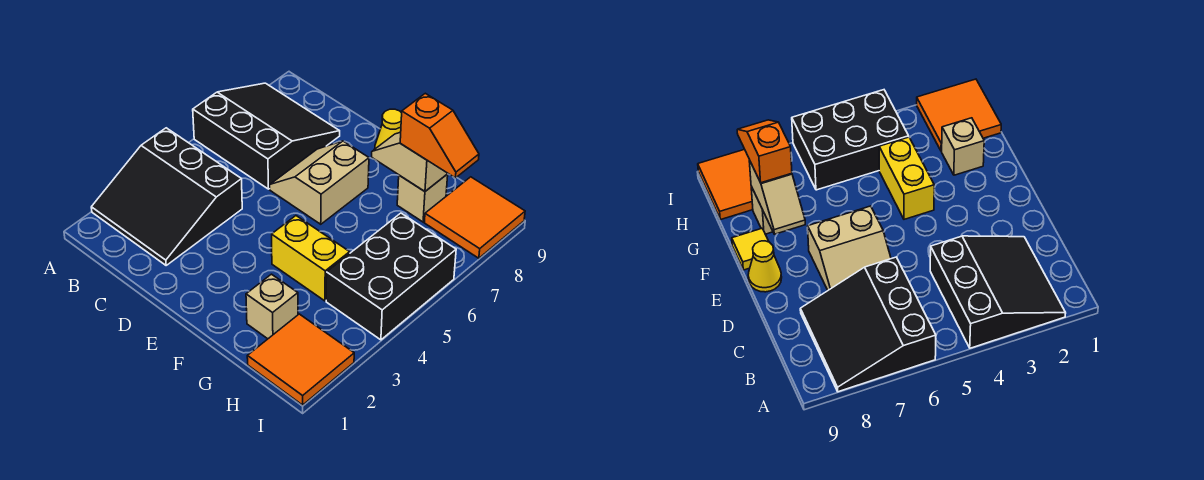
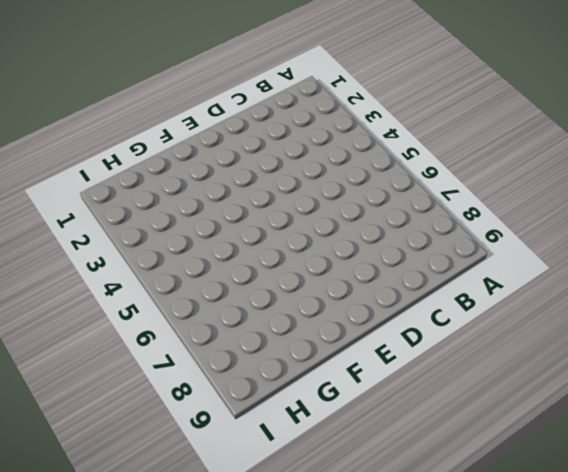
none -> black slope A2:C4 level 1 top 4
none -> black slope A6:C8 level 1 top 6
none -> tan slope D6:E7 level 1 top E

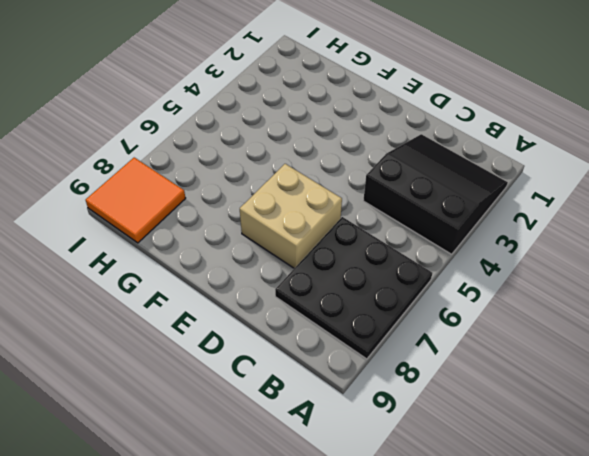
black plate A6:C8 level 1 -> black slope A6:C8 level 1 top 6
tan brick D6:E7 level 1 -> tan slope D6:E7 level 1 top E
none -> yellow cone E9 level 1
none -> yellow brick F4:G4 level 1
none -> yellow tile F9 level 1

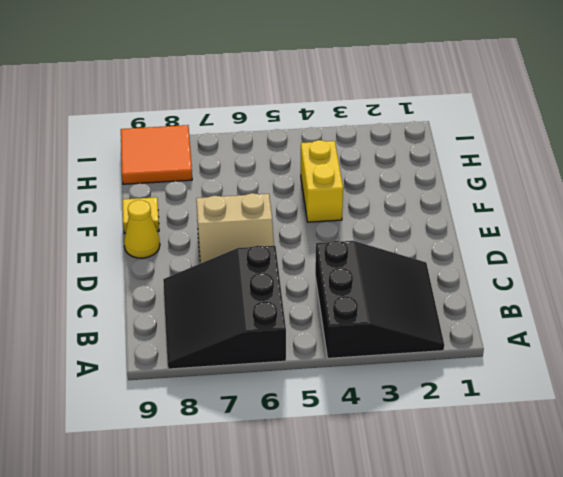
none -> tan brick G2 level 1
none -> tan brick G8 level 1
none -> orange tile H1:I2 level 1

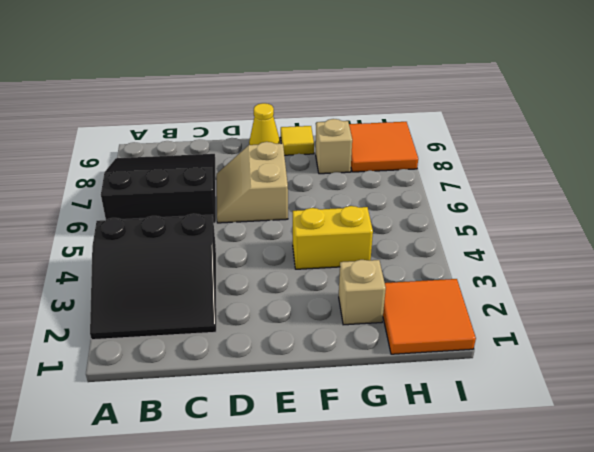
none -> black brick H4:I6 level 1
none -> tan slope F8:G8 level 2 top G
none -> orange slope G8:H8 level 3 top G

